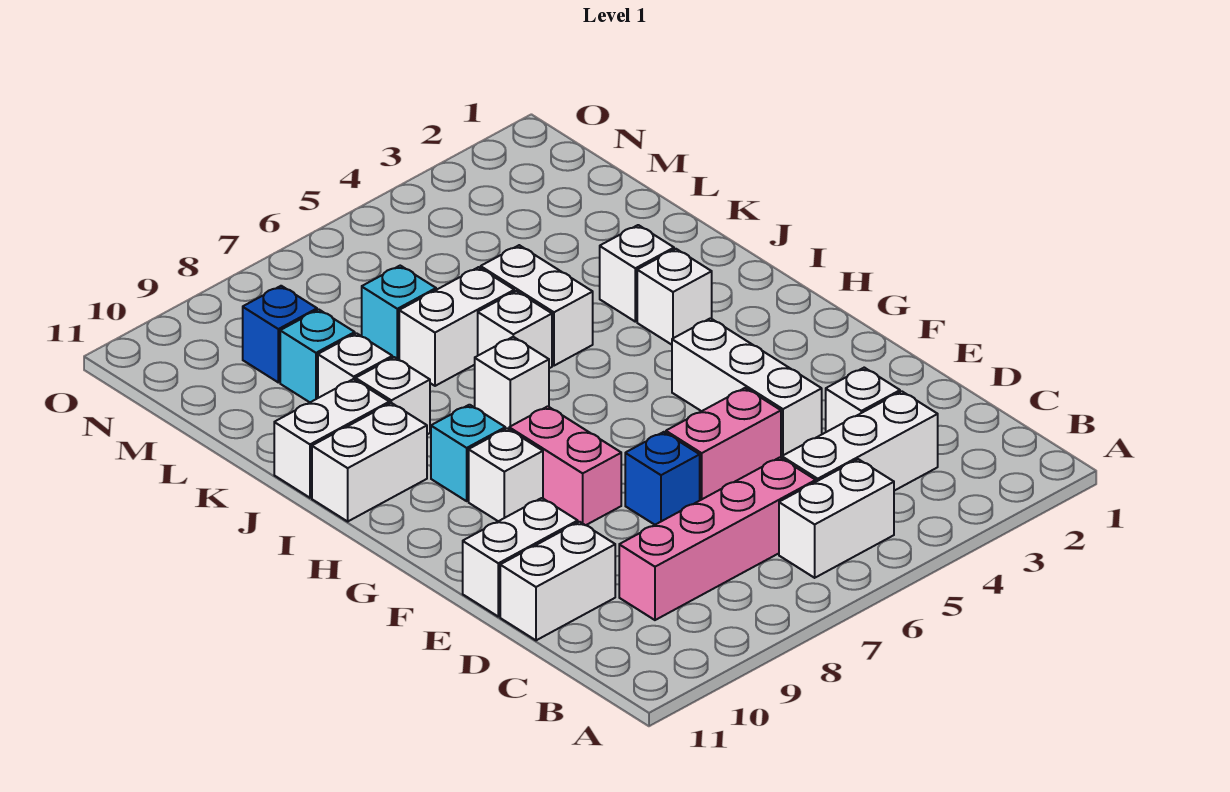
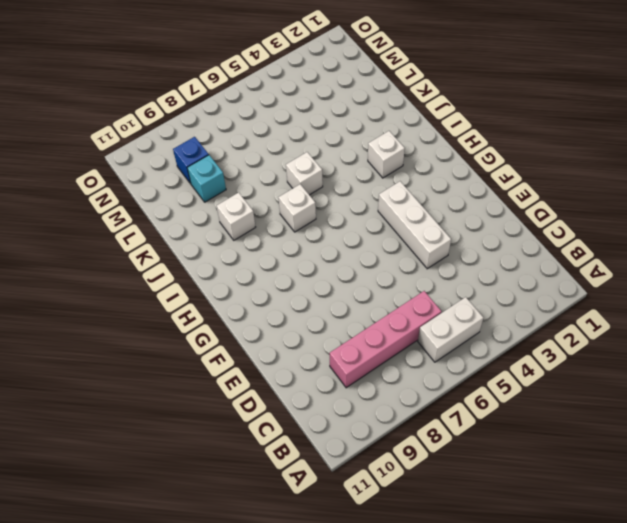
none -> white brick C3:C5 level 1
none -> white brick D3 level 1
none -> white brick D10:D11 level 1

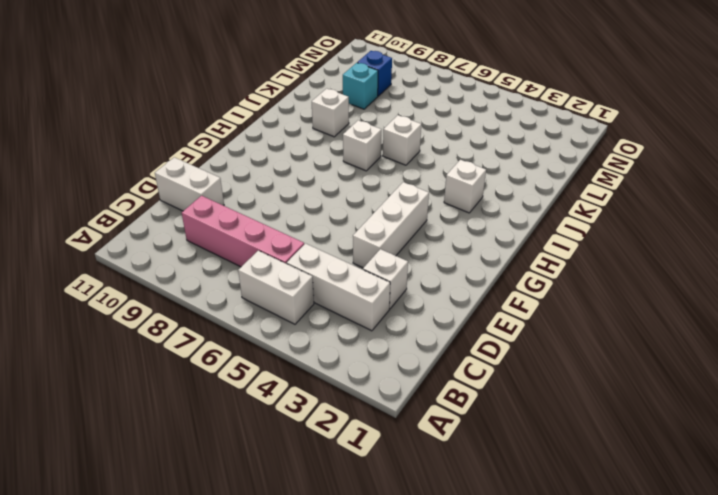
none -> pink brick E5:E6 level 1
none -> blue brick E7 level 1
none -> white brick E10:E11 level 1

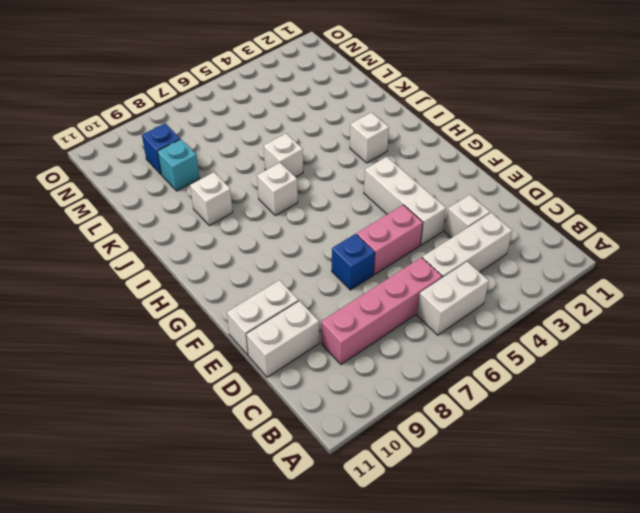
none -> pink brick F8:G8 level 1
none -> white brick G9 level 1
none -> cyan brick H9 level 1

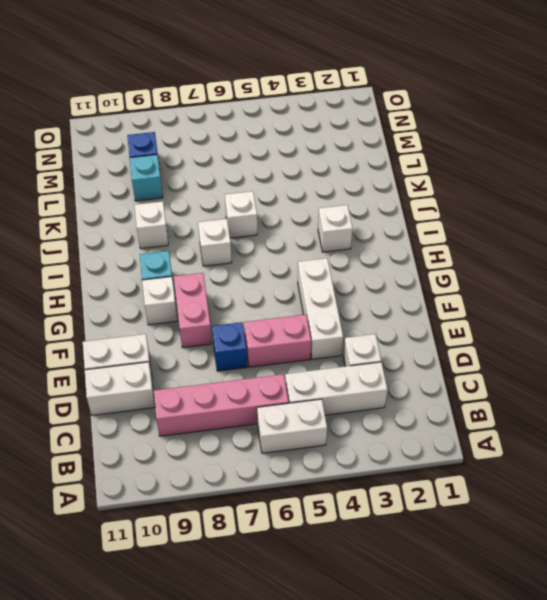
none -> white brick I10:I11 level 1
none -> white brick J3 level 1
none -> white brick J5:K5 level 1

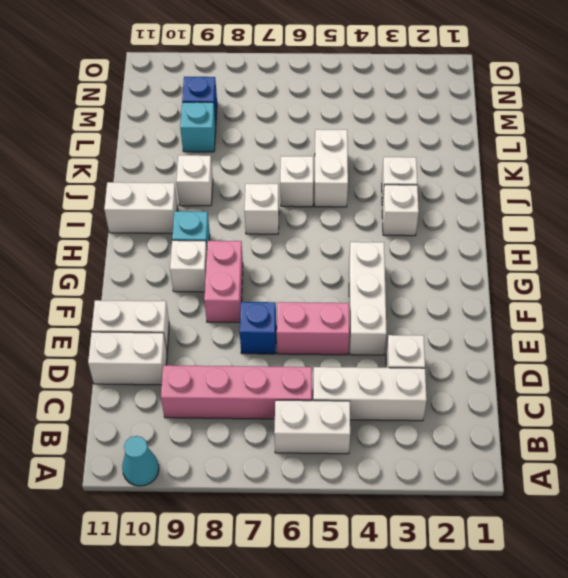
cyan cone A10 level 1 -> none
none -> white brick J10:J11 level 1
none -> white brick K6:K7 level 1
none -> white brick K9 level 1

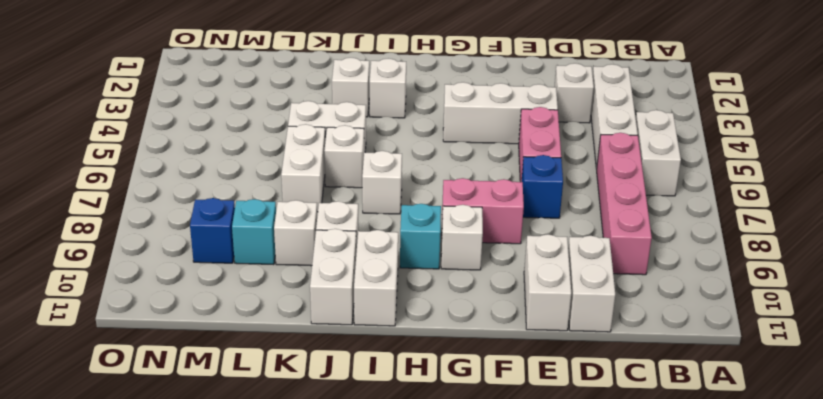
none -> cyan brick L7 level 1

